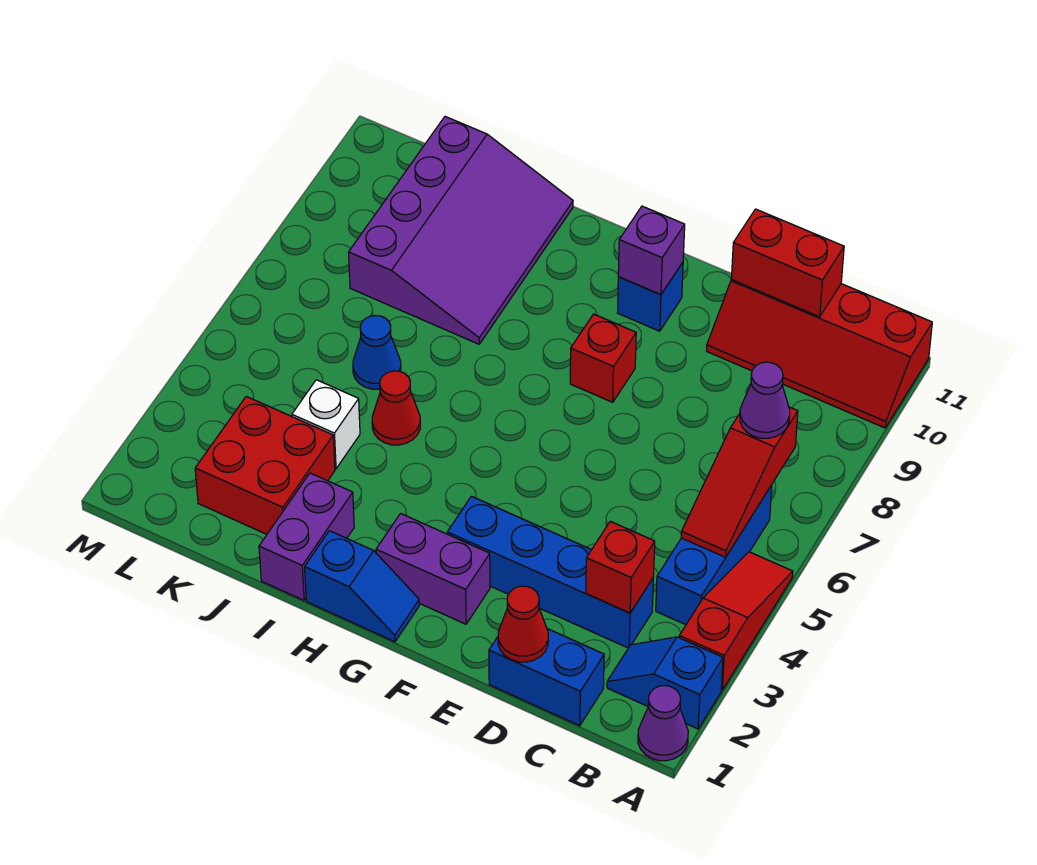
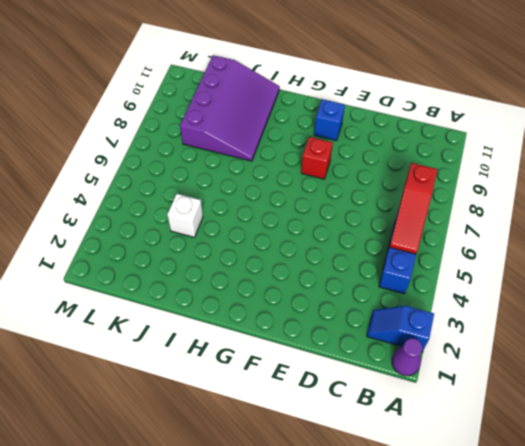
none -> red slope A3:A5 level 1 top 3
none -> red slope A10:D11 level 1 top 11
none -> blue brick C1:D1 level 1

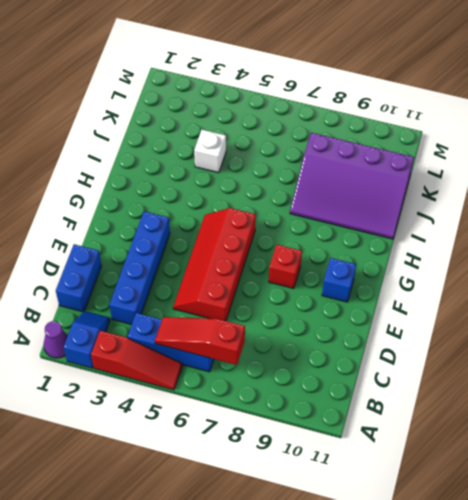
red slope D5:G6 level 1 top 6 -> red slope A10:D11 level 1 top 11
none -> purple brick F2:G2 level 1
none -> blue slope G1:H1 level 1 top H
none -> purple brick I1:I2 level 1

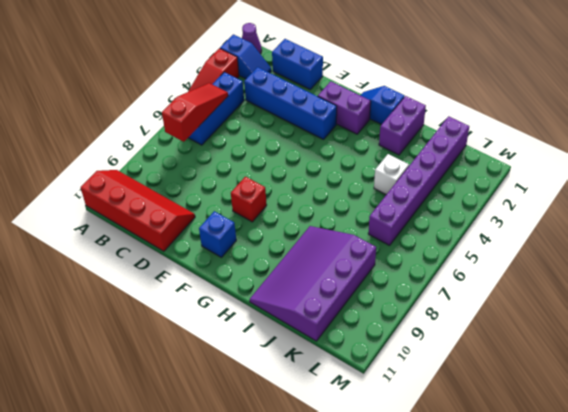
purple brick K1:K6 level 1 -> red brick J2:K3 level 1
none -> red cone I5 level 1
none -> blue cone J6 level 1
none -> red brick C3 level 2

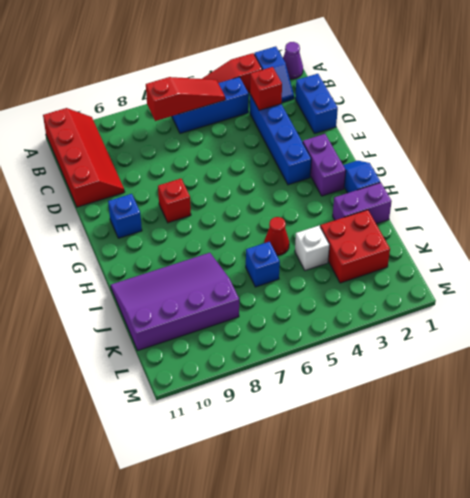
blue brick J6 level 1 -> blue cone J6 level 1
none -> red brick C11:D11 level 2
none -> red cone D1 level 2
none -> purple brick F10 level 2

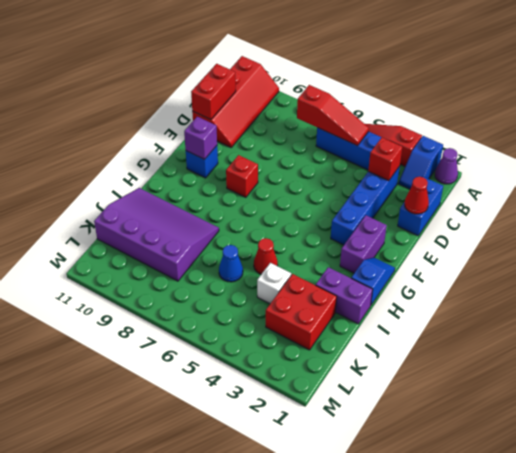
none -> purple cone B7 level 3

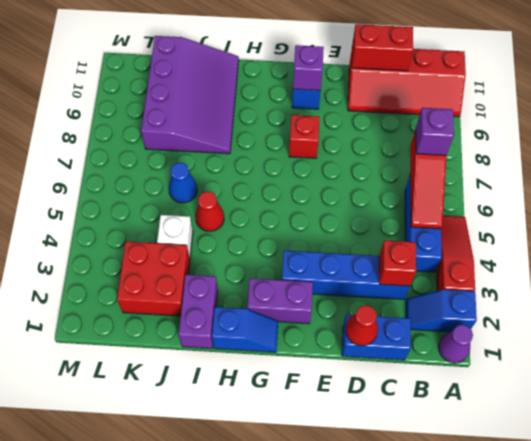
purple brick B7 level 3 -> purple cone B7 level 3

